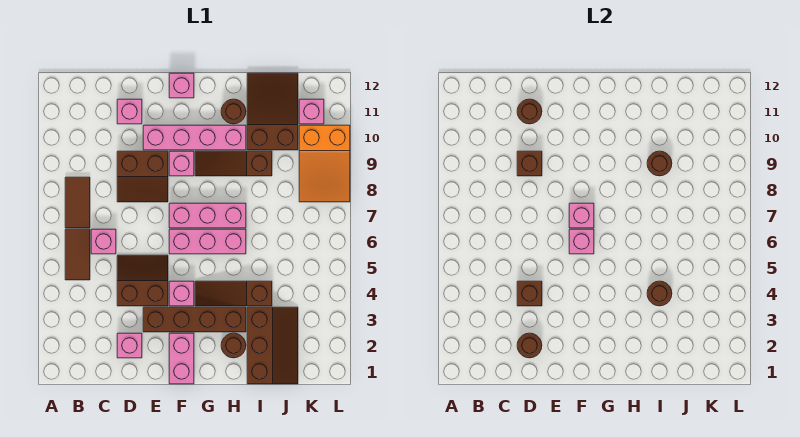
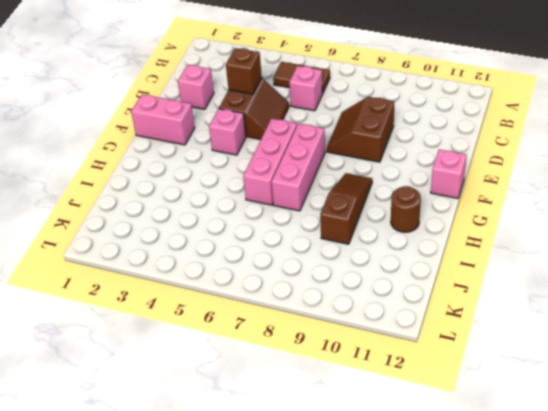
none -> brown tile B7:B8 level 1
none -> pink brick D11 level 1
none -> brown brick E3:H3 level 1
none -> pink brick E10:H10 level 1

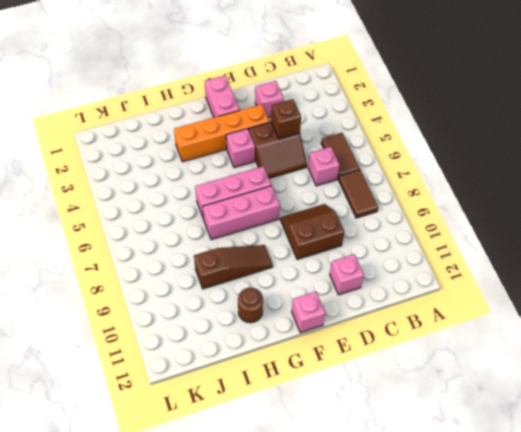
orange brick E3:H3 level 1 -> brown brick E3:H3 level 1
none -> pink brick E10:H10 level 1
none -> pink brick F9 level 1
none -> brown slope G4:I4 level 1 top I
none -> brown round brick H2 level 1

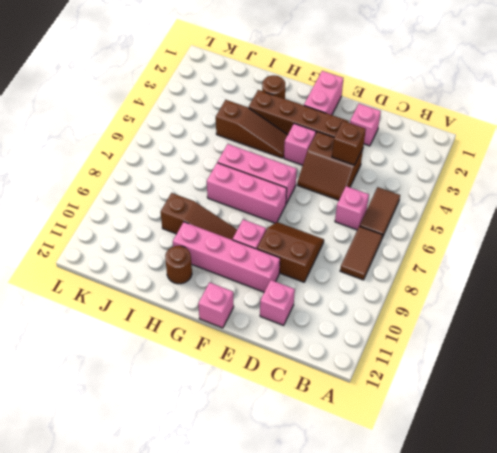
none -> brown slope I1:J3 level 1 top I
none -> brown slope I10:J12 level 1 top 10
none -> orange slope K8:L10 level 1 top 10
none -> pink brick K11 level 1

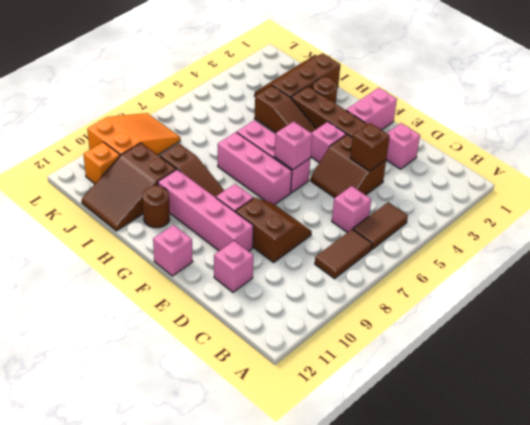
orange brick K11 level 1 -> pink brick K11 level 1
none -> brown round brick D2 level 2
none -> brown brick D9 level 2
none -> brown round brick D11 level 2
none -> pink brick F7 level 2

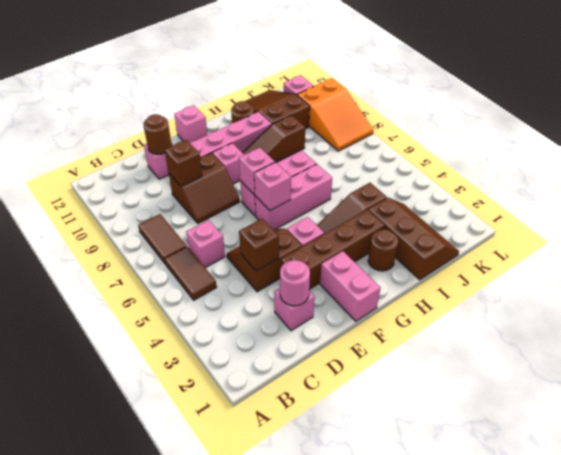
pink round brick D2 level 2 -> brown round brick D2 level 2
none -> brown round brick I4 level 2
none -> brown round brick I9 level 2

